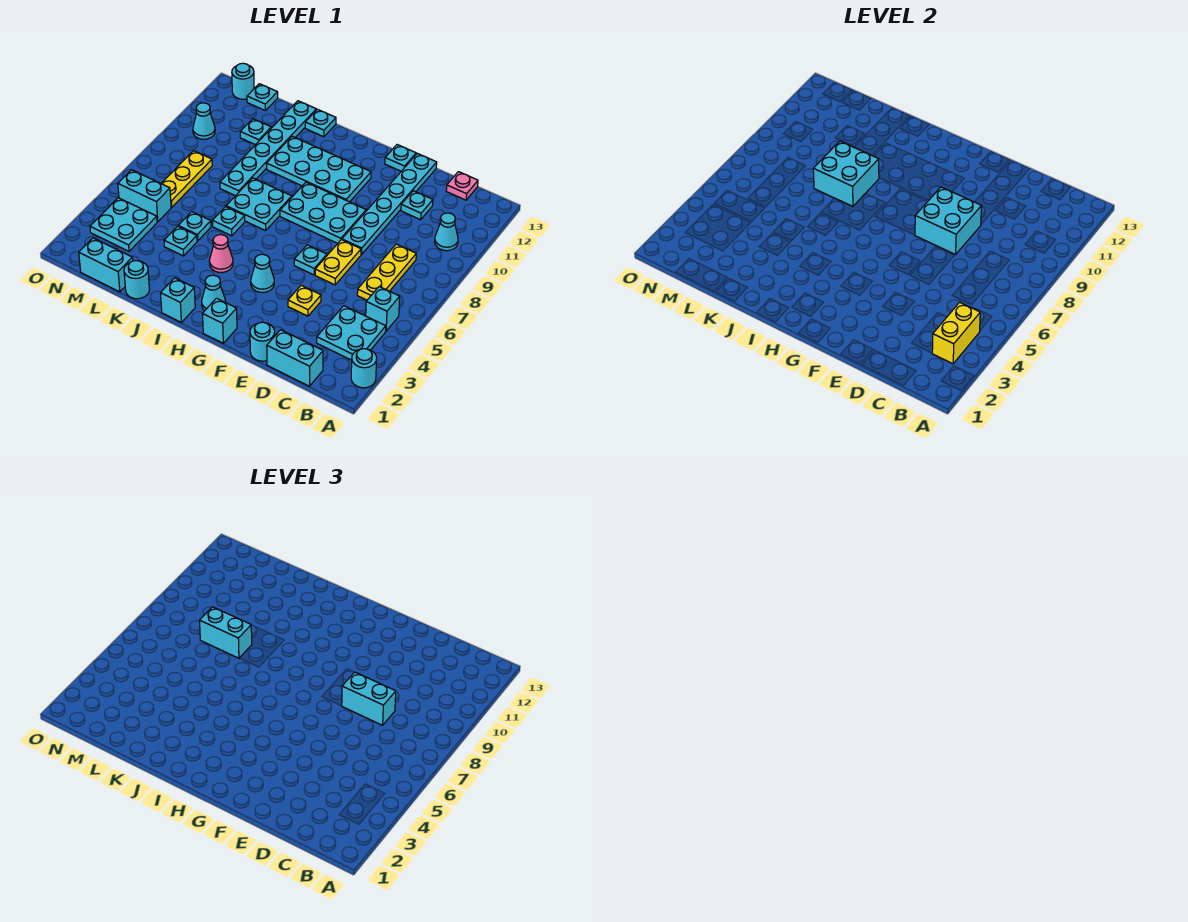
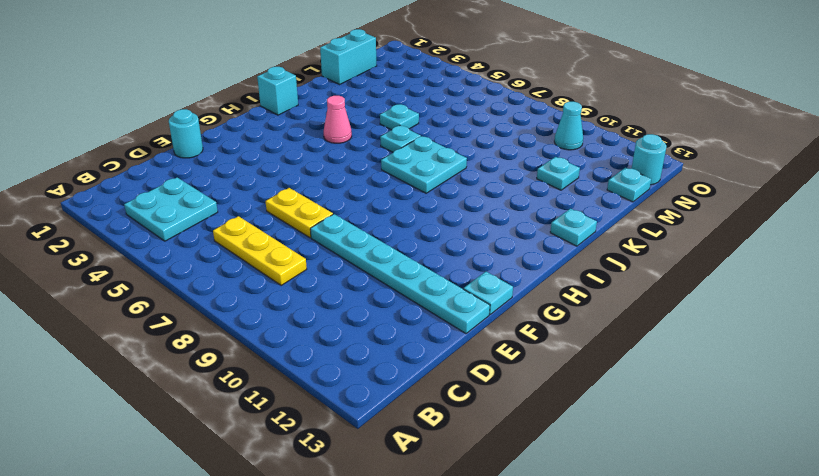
none -> cyan round brick A2 level 1
none -> cyan brick B5 level 1
none -> cyan cone B10 level 1
none -> cyan brick C1:D1 level 1

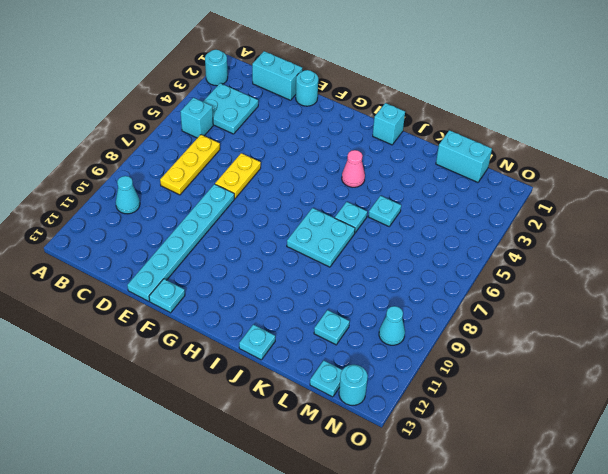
none -> pink plate C13 level 1
none -> cyan plate D11 level 1
none -> yellow plate E4 level 1
none -> cyan plate F6 level 1

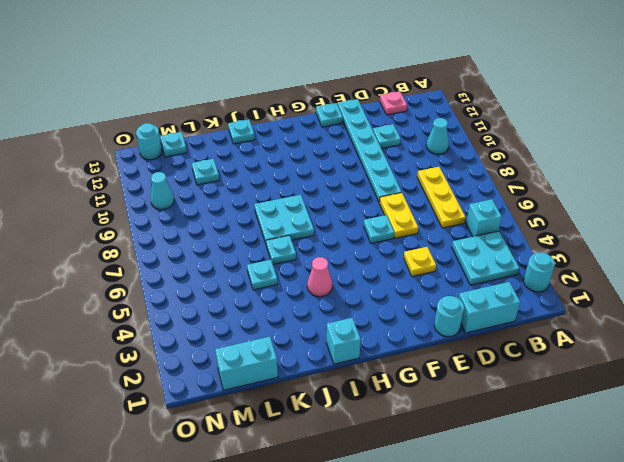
none -> cyan plate F8:H9 level 1
none -> cyan brick G1 level 1
none -> cyan cone G4 level 1
none -> cyan plate G10:J11 level 1

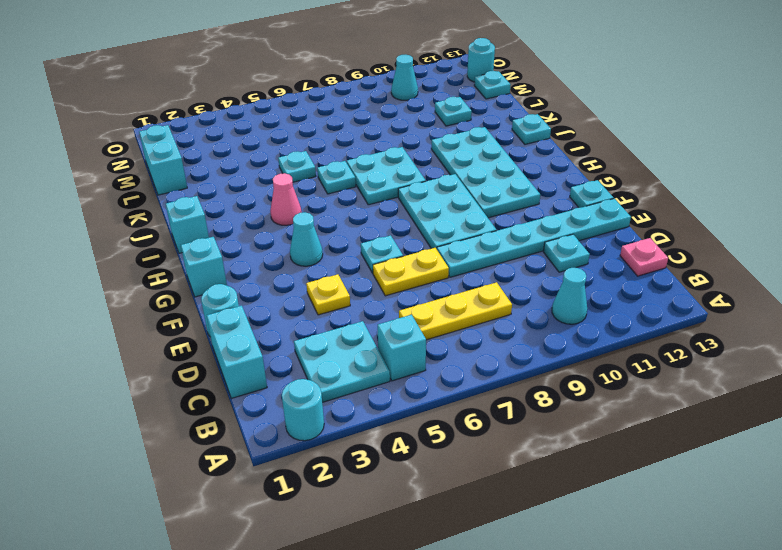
none -> cyan cone H2 level 1
none -> cyan round brick K1 level 1
none -> cyan plate K4 level 1
none -> cyan plate K8:K13 level 1

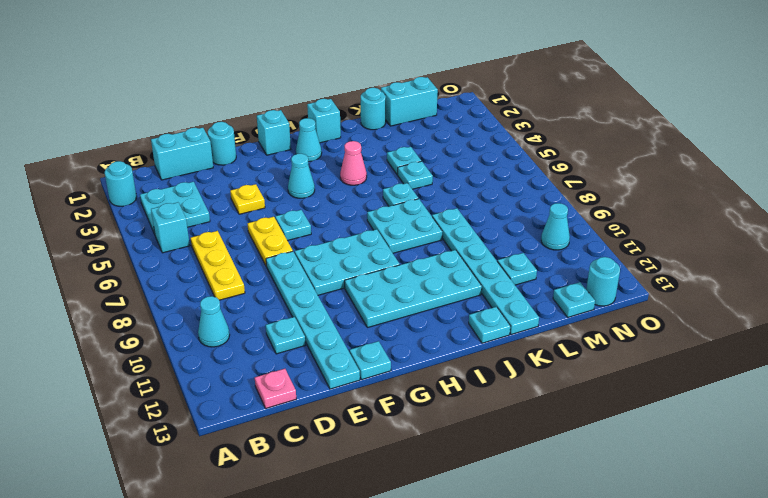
none -> cyan plate M3:N4 level 1
none -> cyan brick M5:N5 level 1
none -> yellow plate M6:M8 level 1
none -> yellow brick B3:B4 level 2

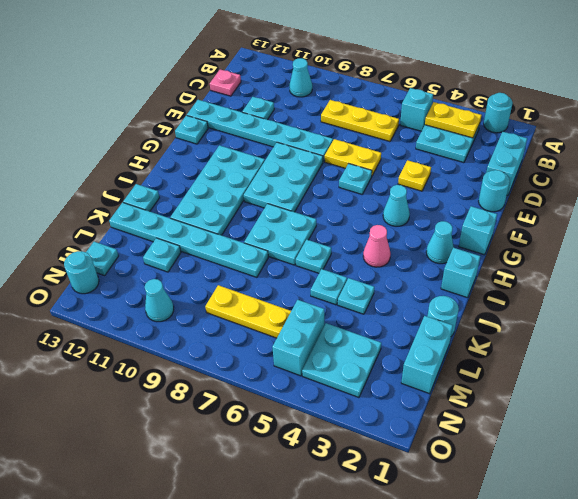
yellow plate B3:B4 level 2 -> yellow brick B3:B4 level 2
none -> cyan brick E8:F9 level 2
none -> cyan brick J8:K9 level 2
none -> cyan brick D8:E8 level 3
none -> cyan brick K8:L8 level 3

